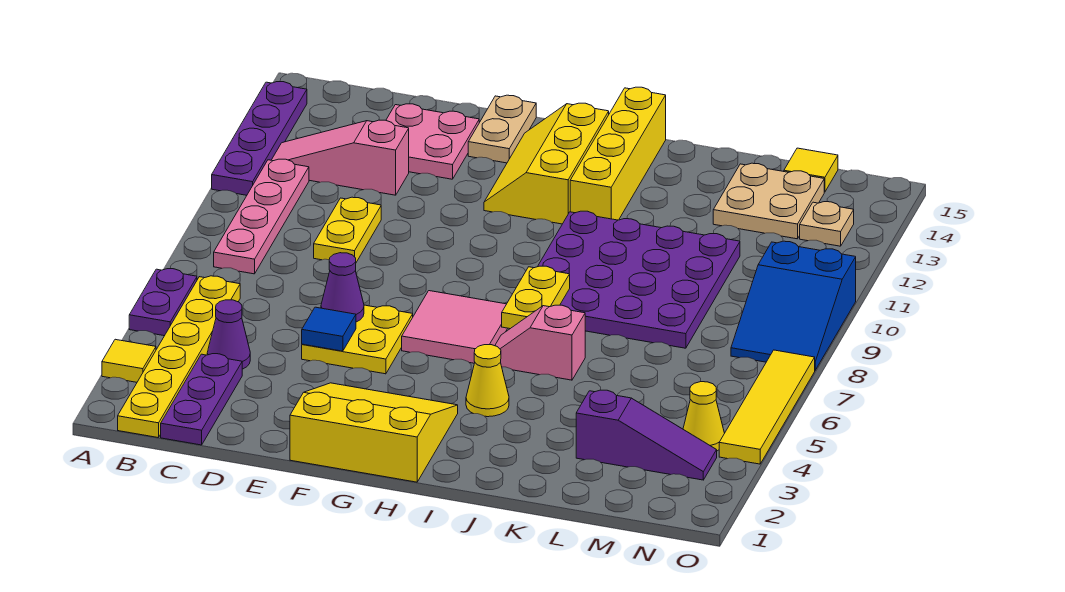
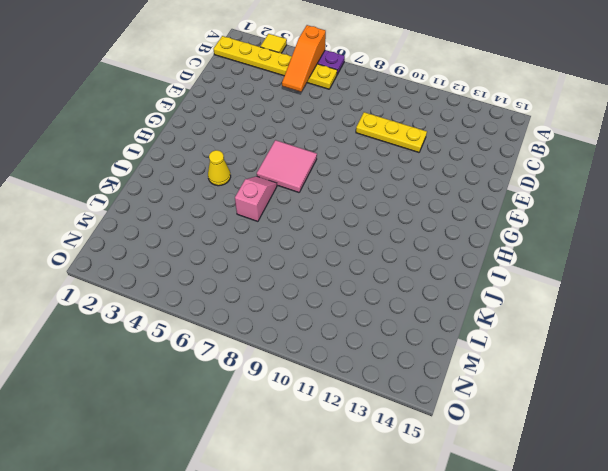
orange slope A5:C5 level 2 top A -> none
yellow plate D9:D11 level 1 -> yellow plate D9:D10 level 1
none -> purple plate A11:A14 level 1
none -> pink plate B8:B11 level 1
none -> pink slope B12:D12 level 1 top D

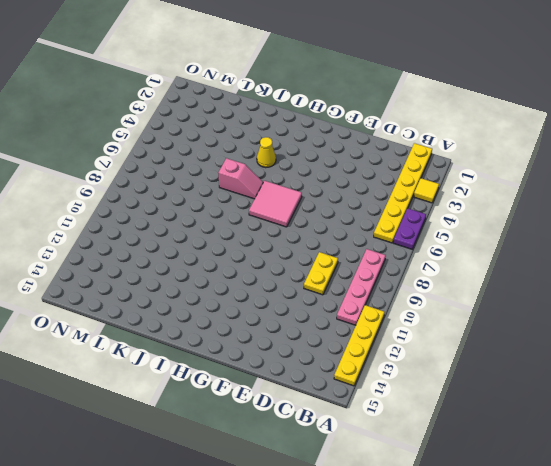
yellow plate A11:A14 level 1 -> purple plate A11:A14 level 1
none -> pink slope B12:D12 level 1 top D
none -> purple plate C1:C3 level 1
none -> purple cone C4 level 1

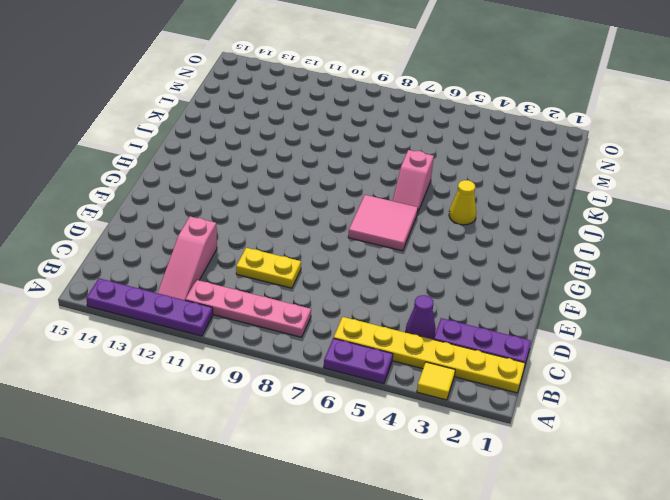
none -> pink plate D13:E14 level 1
none -> yellow plate E5:F6 level 1
none -> yellow slope F1:H3 level 1 top 1

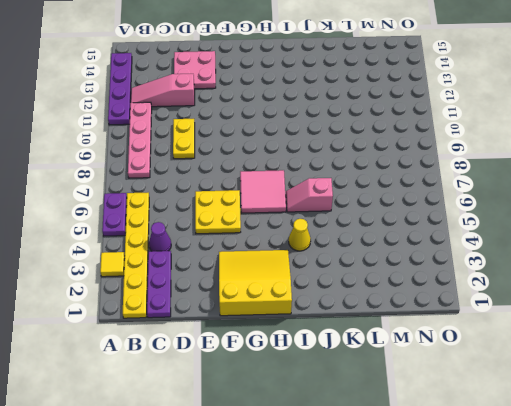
none -> tan plate F14:F15 level 1
none -> yellow slope G12:H14 level 1 top H
none -> purple plate I8:L11 level 1

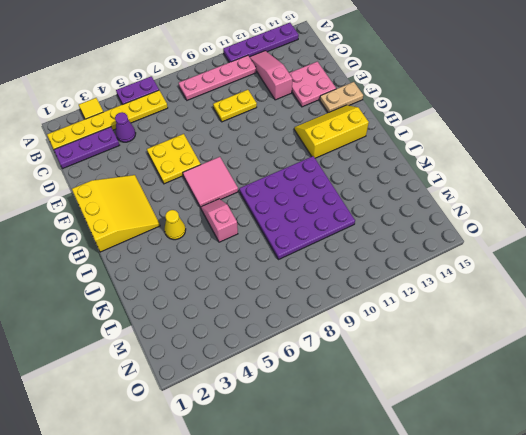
none -> yellow brick I12:I15 level 1
none -> purple slope L3:N3 level 1 top L
none -> tan plate L13:M14 level 1

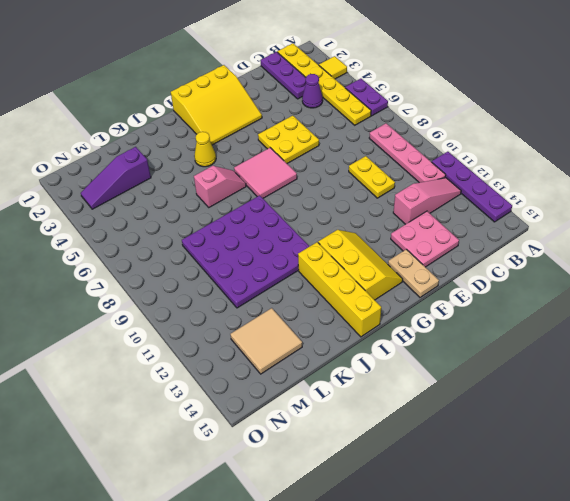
tan tile L13:M14 level 1 -> tan plate L13:M14 level 1
none -> yellow tile M15 level 1
none -> yellow cone N4 level 1
none -> blue slope N8:O10 level 1 top 10

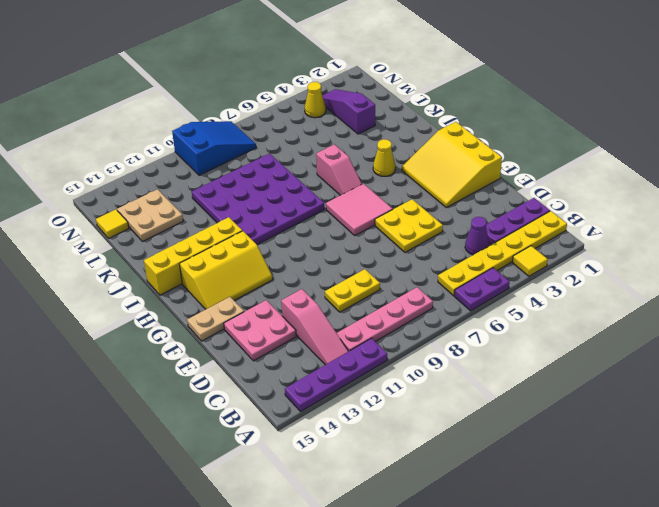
none -> tan plate N13 level 1
none -> yellow tile O4:O7 level 1
none -> blue tile E5 level 2

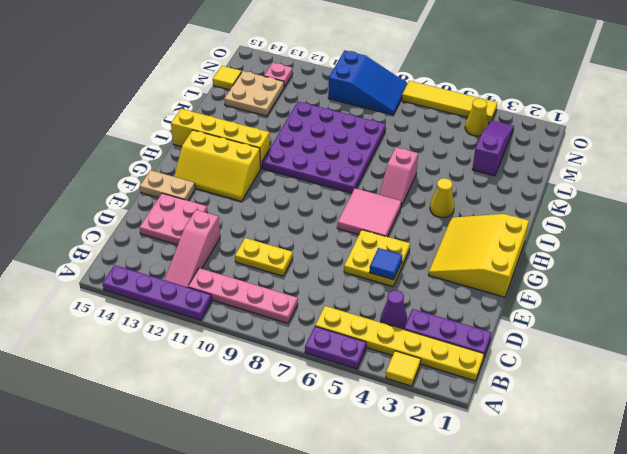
pink plate N13 level 1 -> tan plate N13 level 1
none -> purple cone E6 level 2
none -> yellow plate I7:I8 level 2

